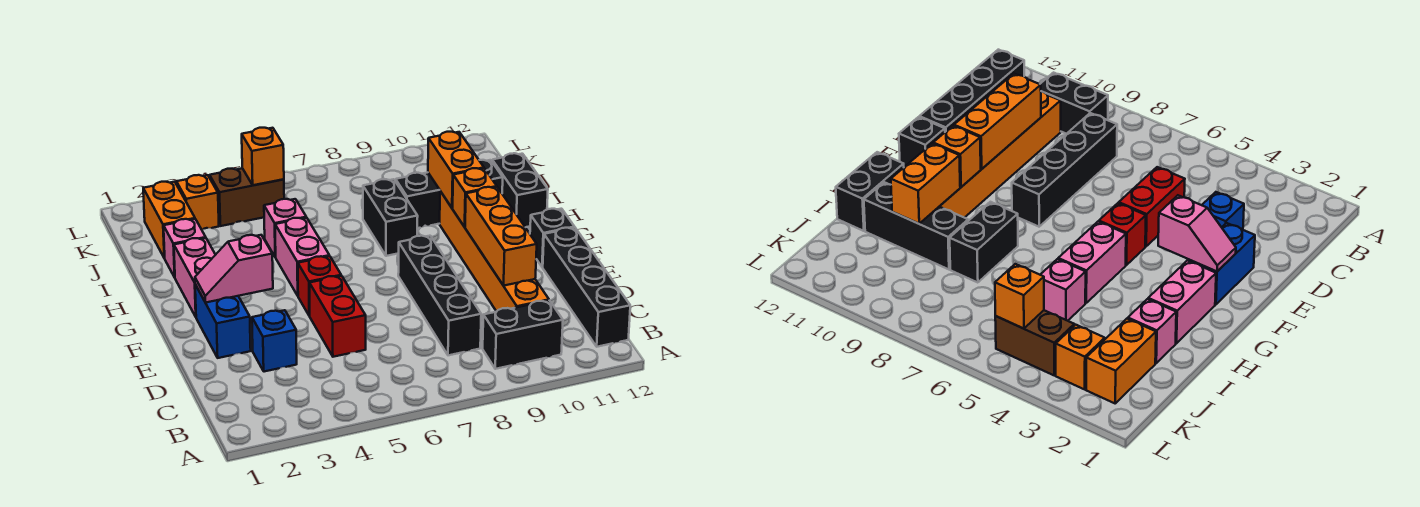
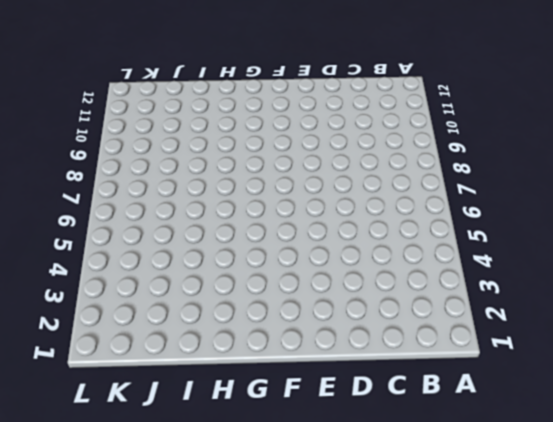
none -> black brick B9:B10 level 1
none -> black brick B12:E12 level 1
none -> black brick C8:F8 level 1

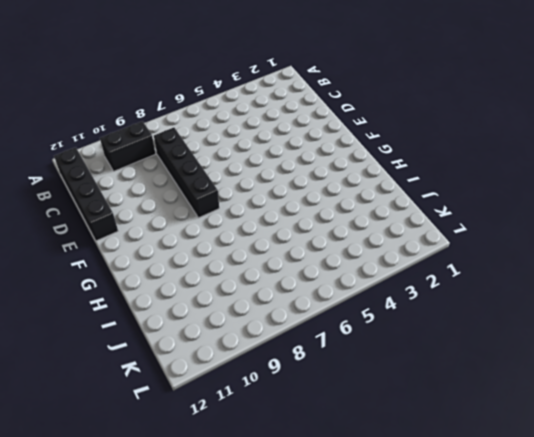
none -> orange brick C10:H10 level 1
none -> blue brick D3 level 1
none -> red brick D5:E5 level 1

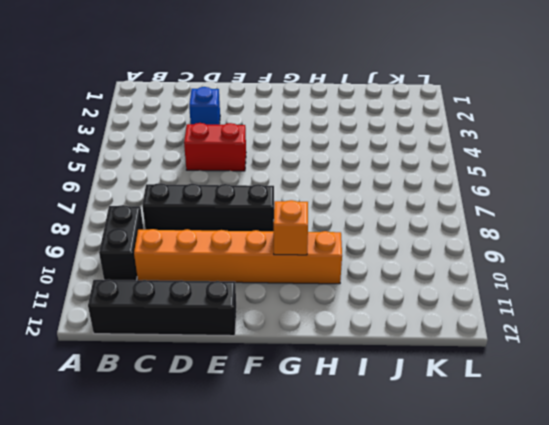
none -> blue brick E2:F2 level 1
none -> red brick F5 level 1
none -> black brick F12 level 1

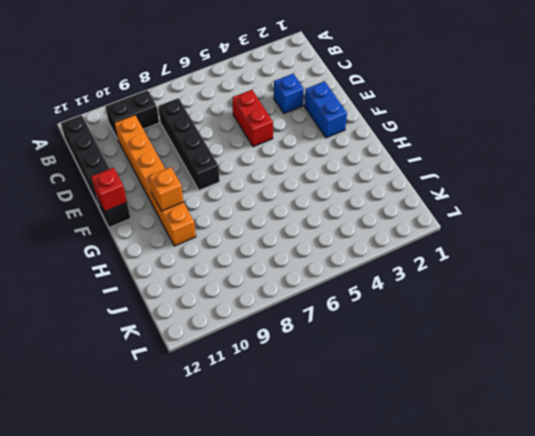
red brick F12 level 2 -> red brick F5 level 1
none -> pink brick G2:H2 level 1
none -> pink brick G5:H5 level 1
none -> black brick H8:I8 level 1

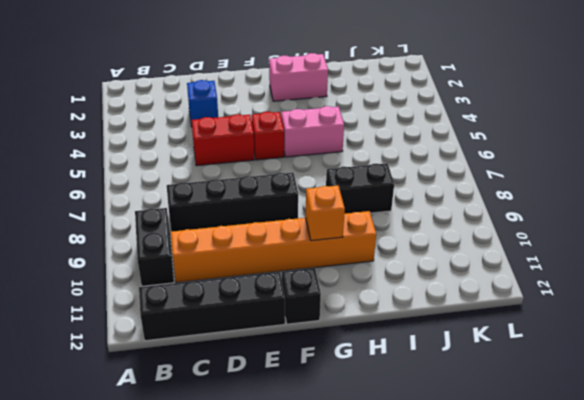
none -> blue brick E2:F2 level 1
none -> black brick H12:I12 level 1
none -> pink brick I2 level 1

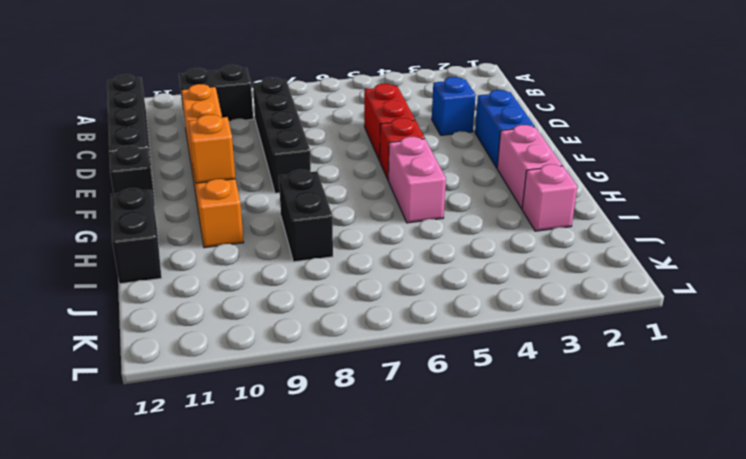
none -> pink brick I5 level 1
none -> black brick I9:I11 level 1
none -> orange brick J2:K2 level 1

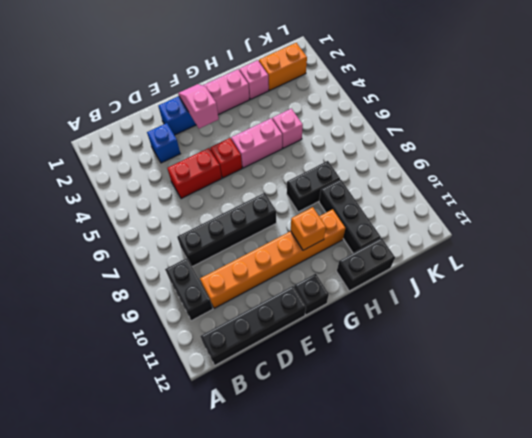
none -> orange brick K3 level 1
none -> brown brick K4:K5 level 1
none -> orange brick D10:F10 level 2

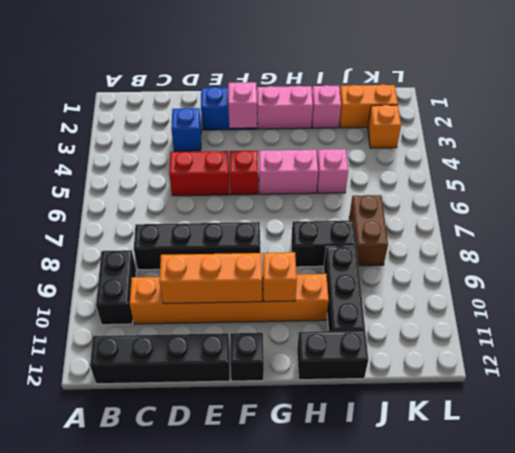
brown brick J7:J8 level 1 -> brown brick K4:K5 level 1
none -> orange brick H10:I10 level 2
none -> orange brick K5 level 2

